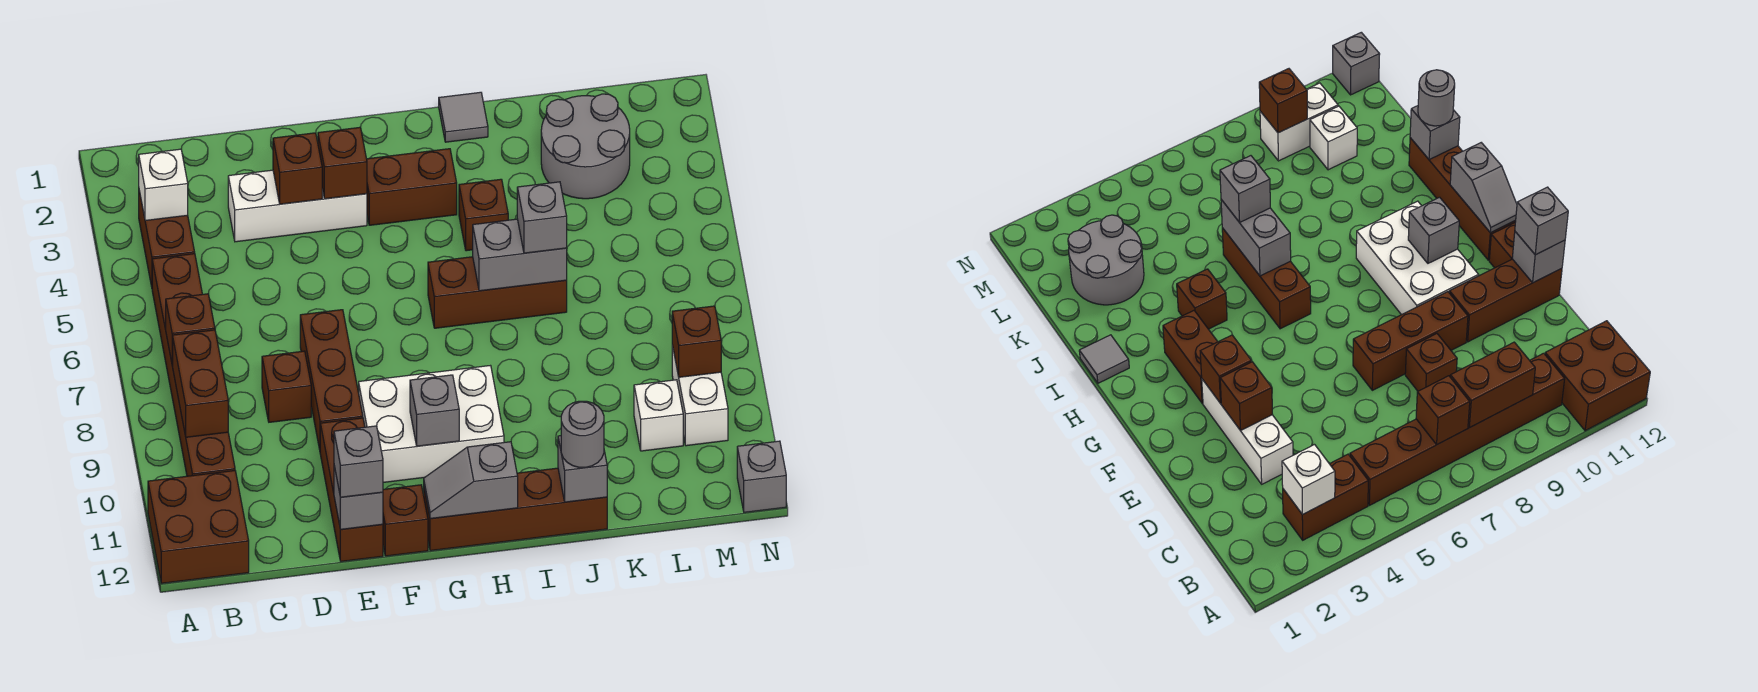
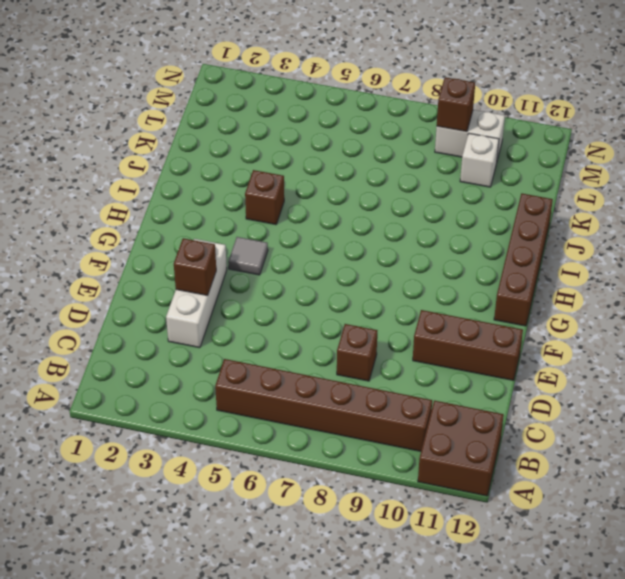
grey tile G4 level 1 -> grey tile I1 level 1
none -> brown brick B3:B4 level 1
none -> brown brick E7:E9 level 1
none -> white brick F9:H10 level 1
none -> brown brick F12 level 1

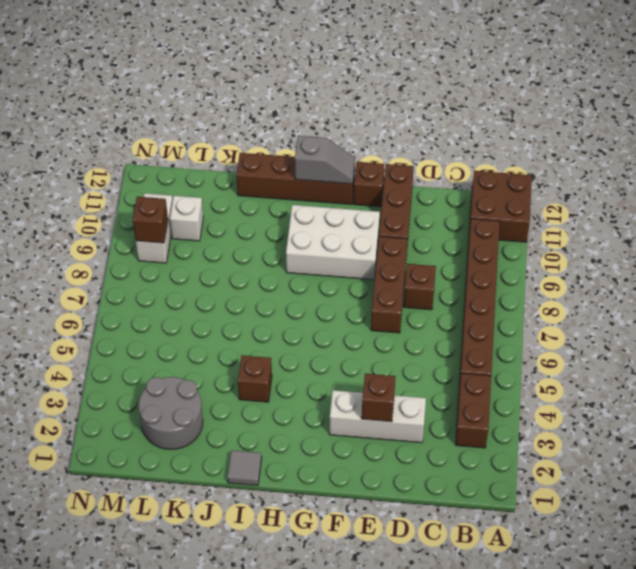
none -> brown brick G3:H3 level 1
none -> brown brick H6:J6 level 1
none -> grey brick N12 level 1
none -> white brick B3 level 2

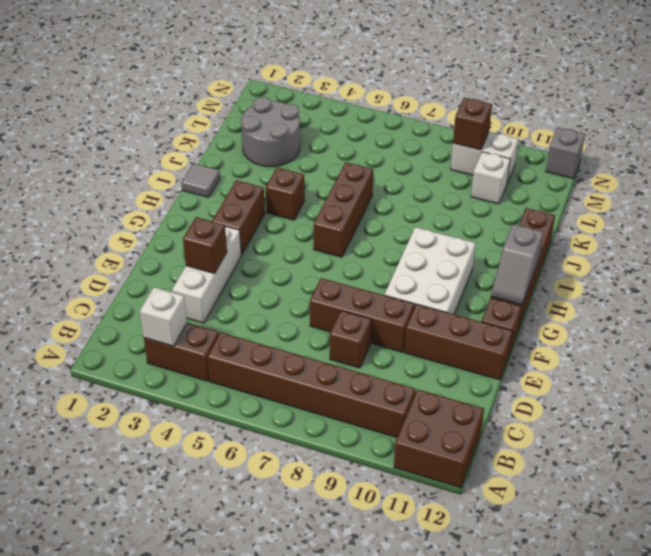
none -> brown brick B7 level 2
none -> brown brick B8:B9 level 2
none -> grey brick E12 level 2
none -> brown brick F3 level 2

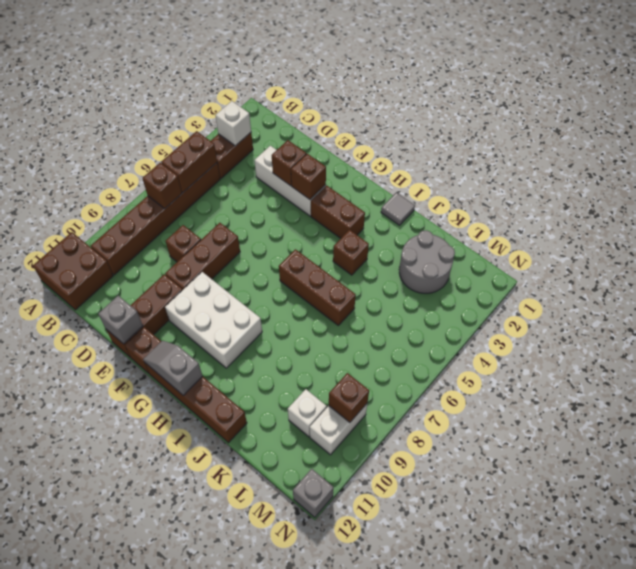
brown brick B5:B6 level 2 -> brown brick B8:B9 level 2
none -> grey brick G10 level 2
none -> grey brick I6:J6 level 2
none -> grey brick J12 level 2
none -> grey brick E12 level 3

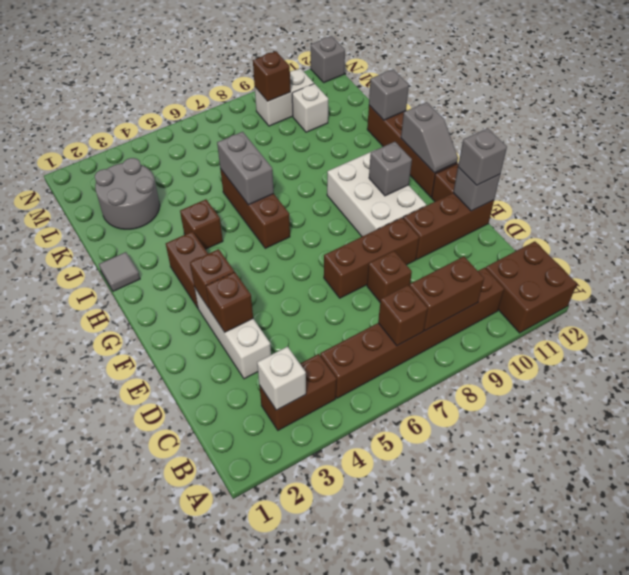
none -> grey brick J6 level 3
none -> grey round brick J12 level 3

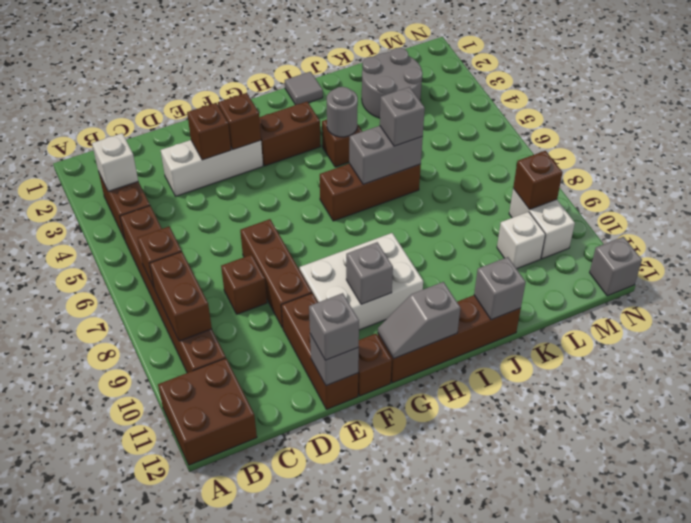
grey round brick I4 level 2 -> grey round brick J12 level 3

